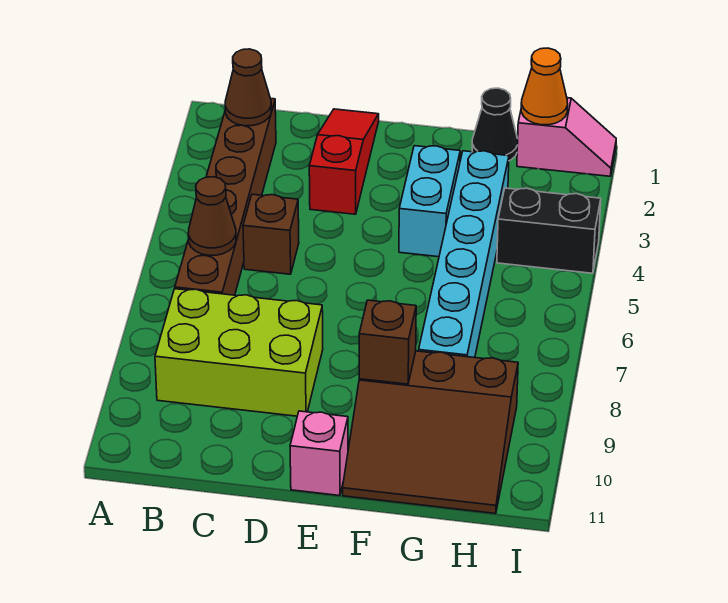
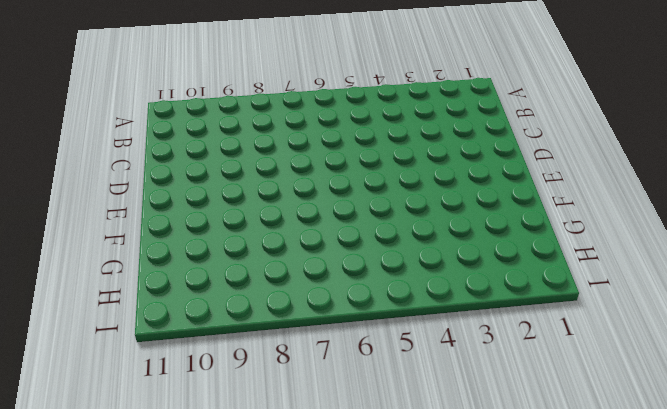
none -> brown brick B2:B7 level 1
none -> lime brick B8:D9 level 1
none -> brown brick C5 level 1

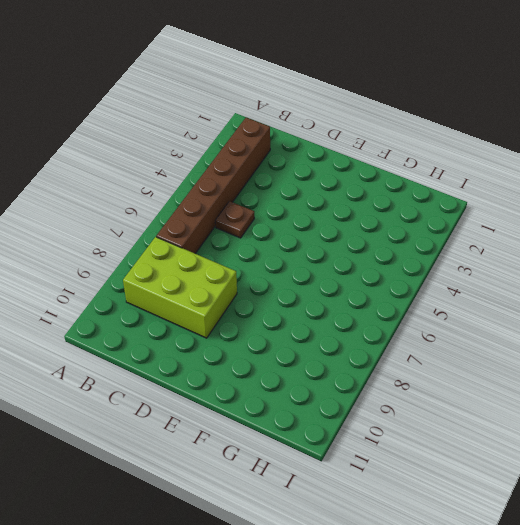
brown plate C5 level 1 -> brown brick C5 level 1
none -> red slope D1:D3 level 1 top 3
none -> pink brick E11 level 1
none -> cyan brick F3:F4 level 1

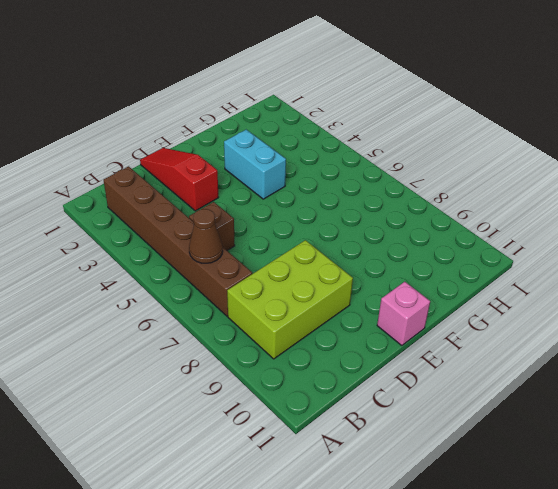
none -> brown slope F9:H11 level 1 top 9
none -> black cone G1 level 1
none -> cyan brick G3:G8 level 1

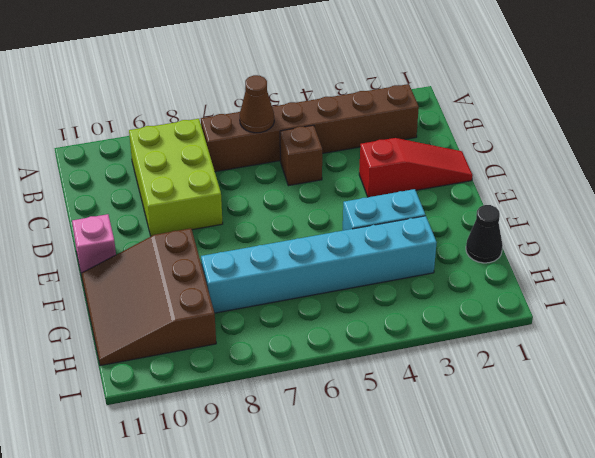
none -> pink slope H1:I1 level 1 top H
none -> black brick H4:I4 level 1
none -> brown cone B2 level 2

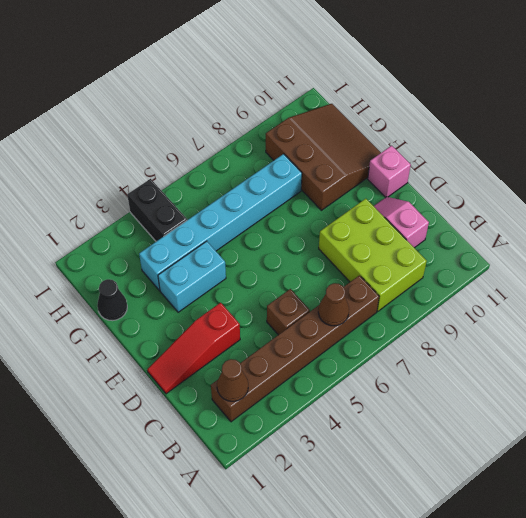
pink slope C10:D10 level 1 top C -> pink slope H1:I1 level 1 top H
none -> brown brick F9 level 2
none -> orange cone H1 level 2

